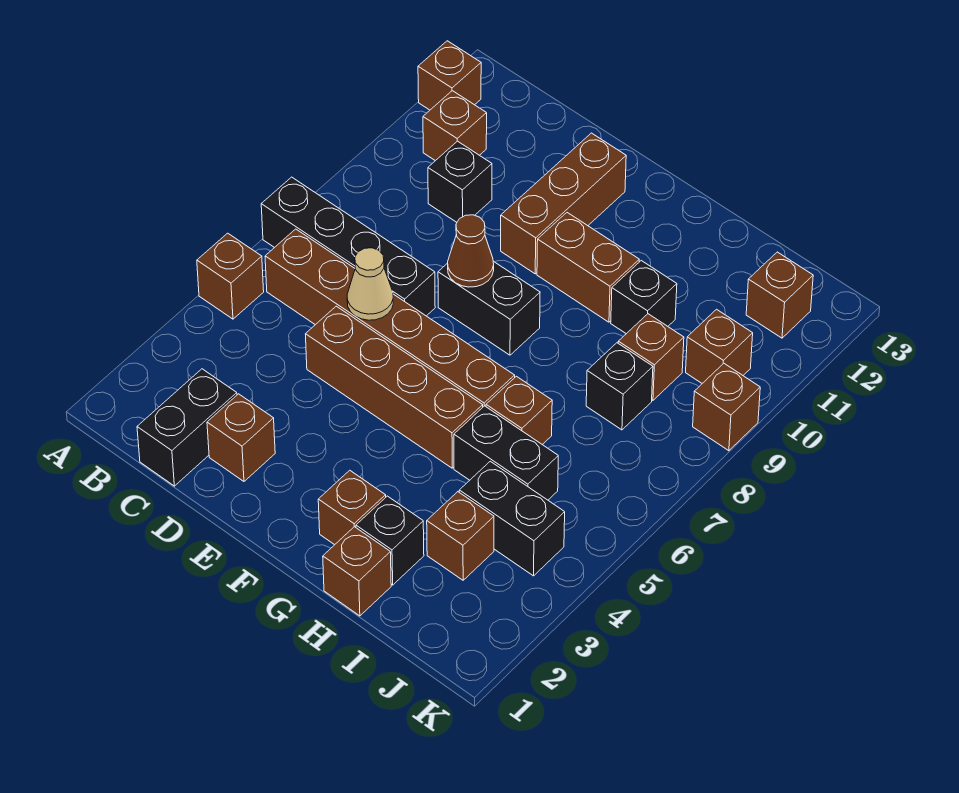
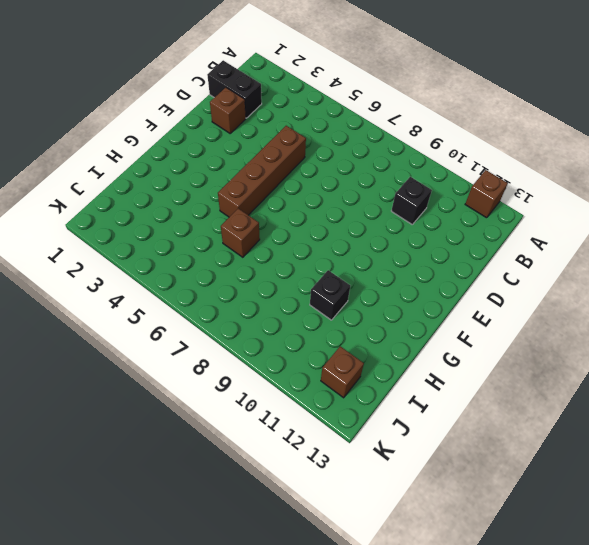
none -> brown brick A5 level 1
none -> black brick A7:D7 level 1
none -> brown brick B6:G6 level 1

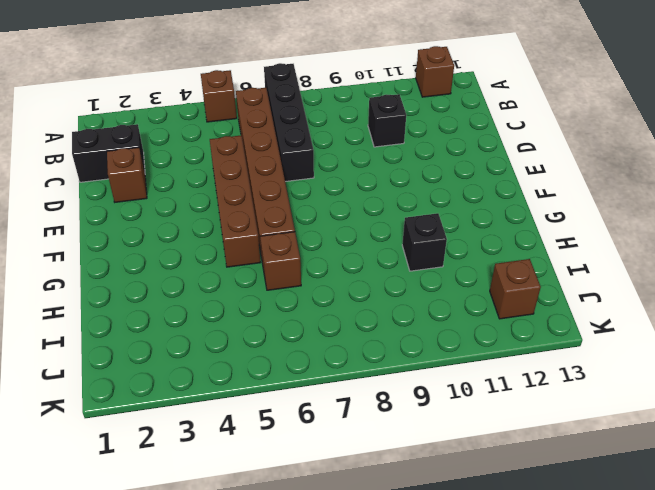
none -> brown brick B11 level 1
none -> black brick E8:F8 level 1
none -> brown brick E10:E12 level 1

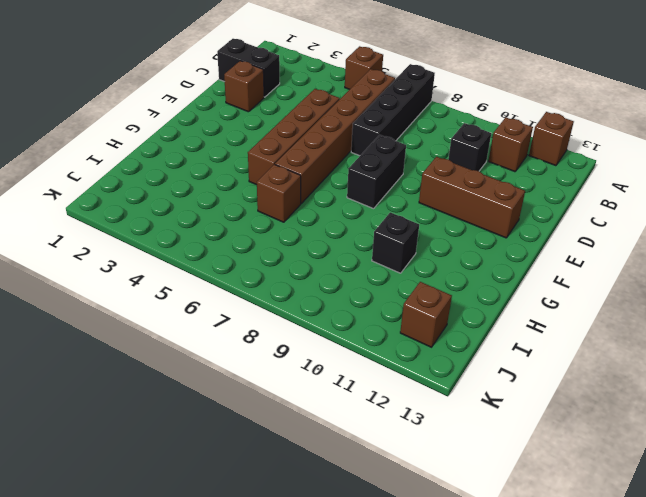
none -> brown brick F10:G10 level 1
none -> brown brick G2 level 1
none -> brown brick H1 level 1

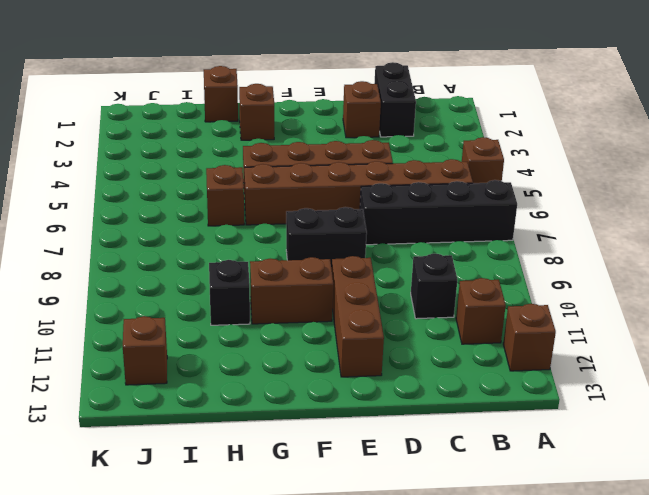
none -> black brick H2 level 1
none -> black brick H5:I5 level 1
none -> brown brick I3 level 1

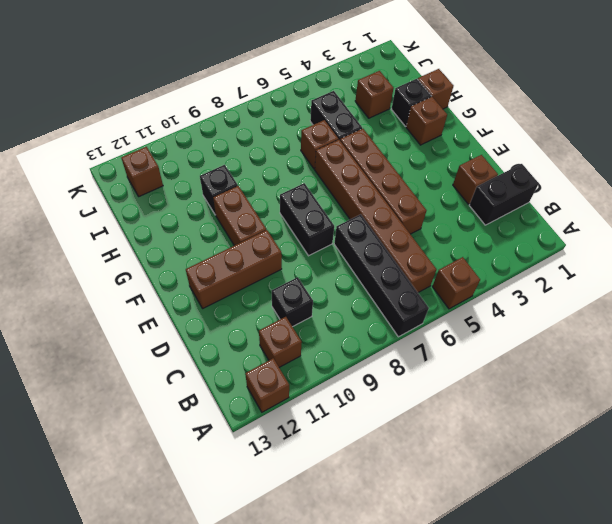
none -> black brick I4:J4 level 1
none -> black brick I8 level 1
none -> brown brick I9 level 1

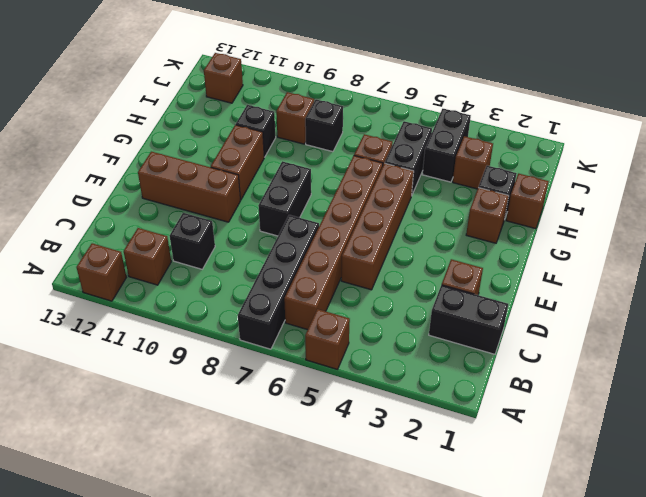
none -> brown brick J10 level 1
none -> brown brick K9 level 1
none -> tan cone D6 level 2

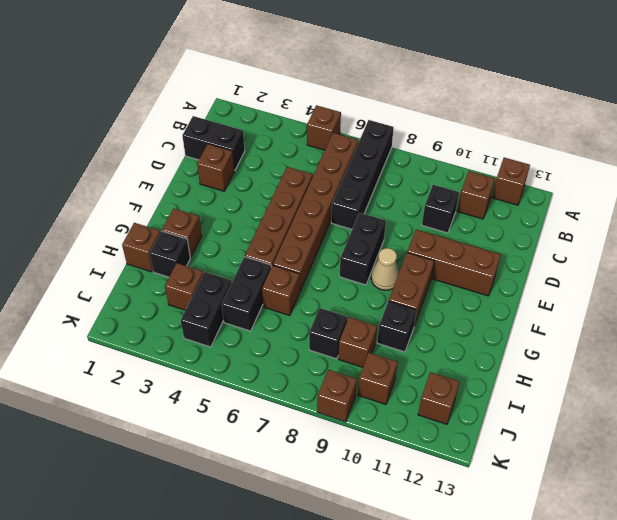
tan cone F9 level 1 -> tan cone D6 level 2
none -> brown cone E8 level 2

